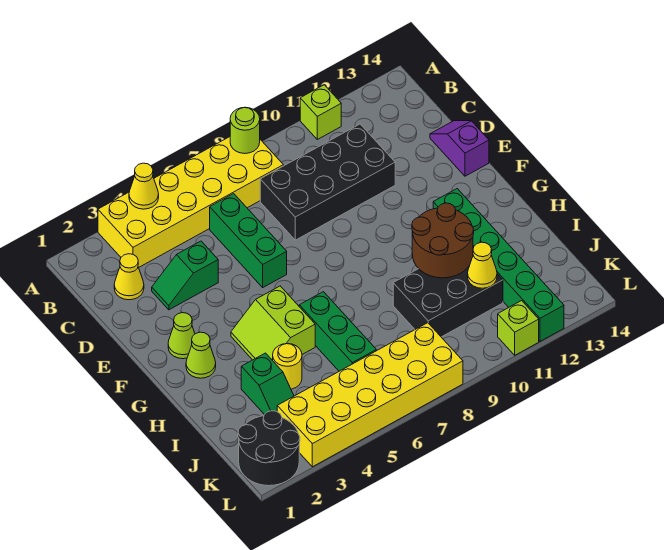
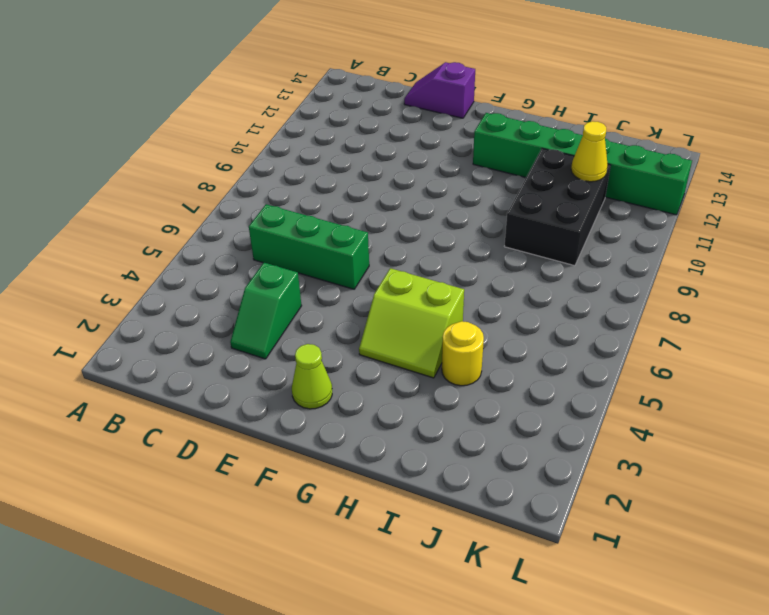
none -> yellow brick A3:B8 level 1
none -> lime brick A11 level 1
none -> yellow cone C2 level 1

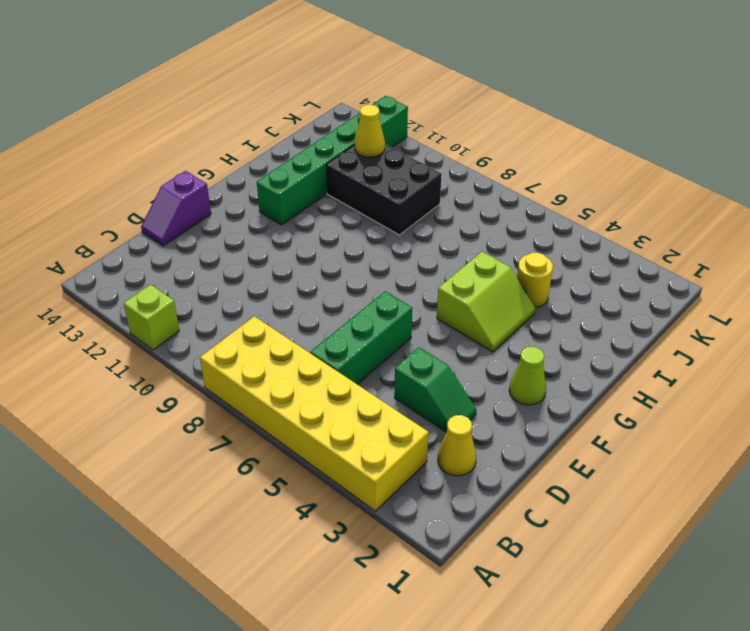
none -> black brick C8:D11 level 1
none -> lime cone G2 level 1
none -> green brick H6:J6 level 1

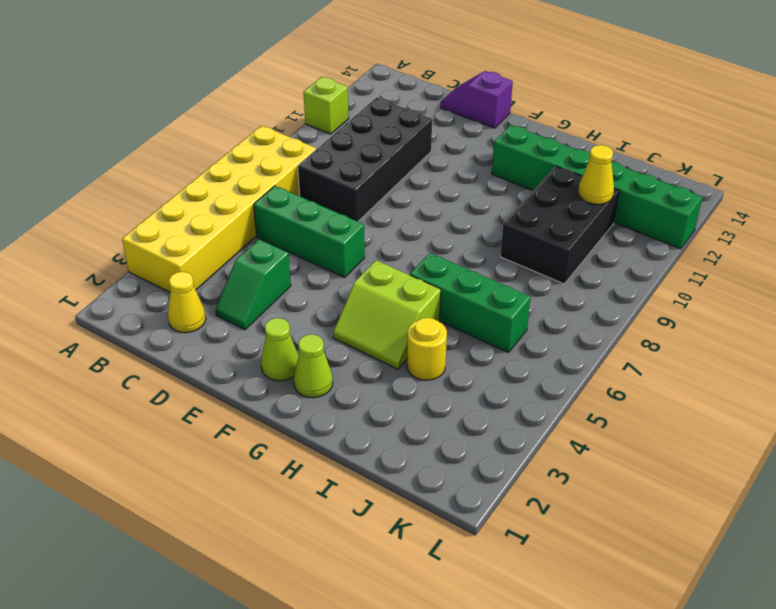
none -> green slope I3:J3 level 1 top I
none -> black round brick K1:L2 level 1
none -> yellow brick K3:L8 level 1

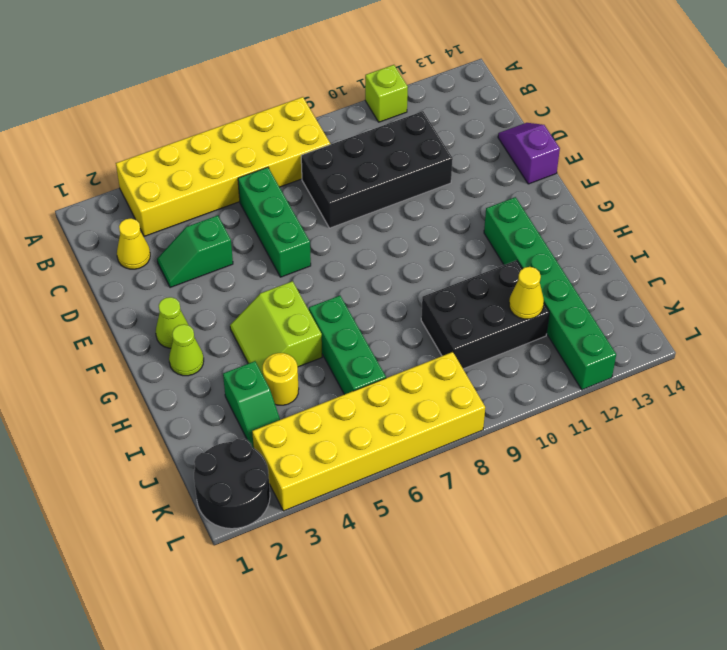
none -> lime brick L11 level 1
none -> yellow cone A4 level 2
none -> lime round brick A8 level 2

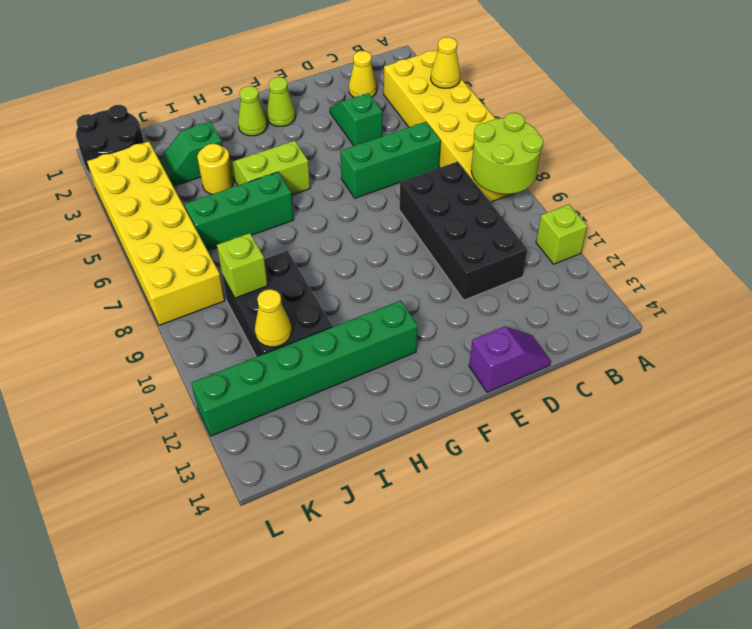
lime round brick A8:B9 level 2 -> lime round brick A8 level 2
lime brick J9 level 2 -> lime brick L11 level 1
none -> brown round brick H10:I11 level 2

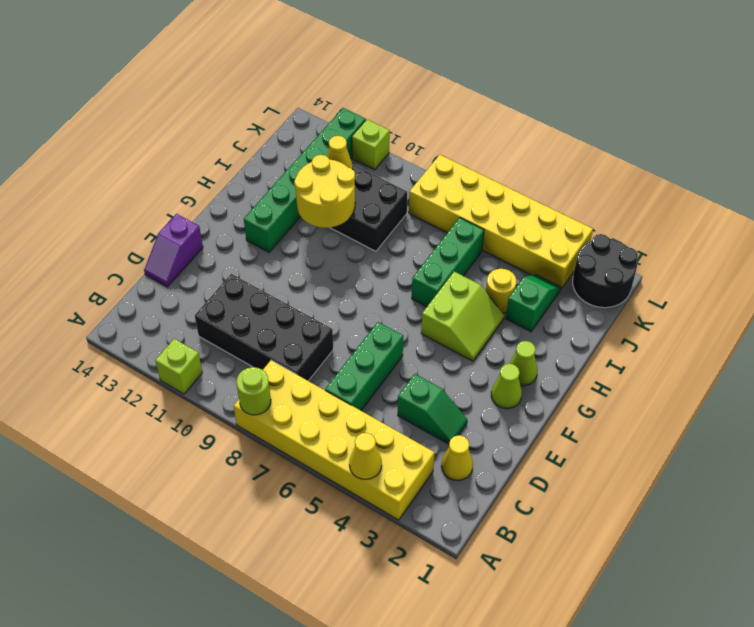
yellow round brick H10:I11 level 2 -> brown round brick H10:I11 level 2

